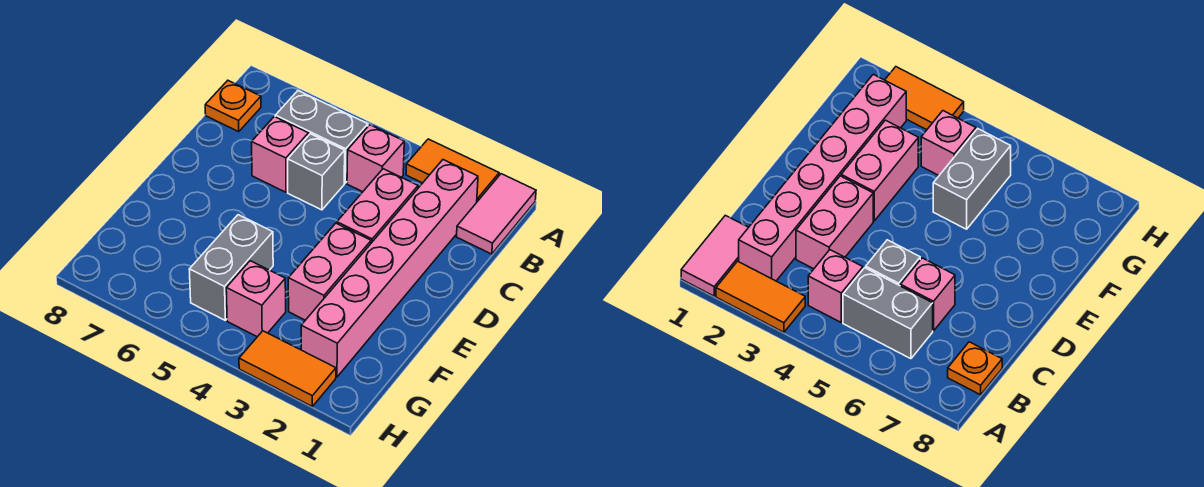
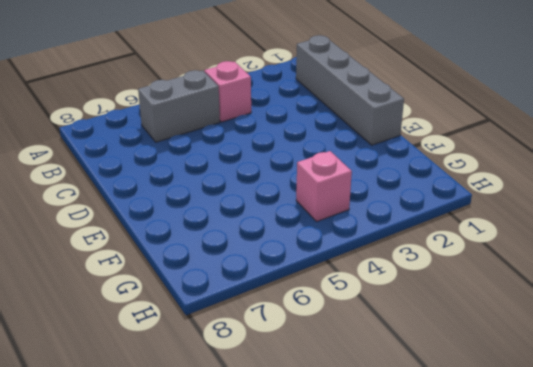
grey brick B1:E1 level 1 -> pink tile A1:B1 level 1
none -> orange tile A2:A3 level 1
none -> pink brick B2:G2 level 1
none -> orange plate B8 level 1

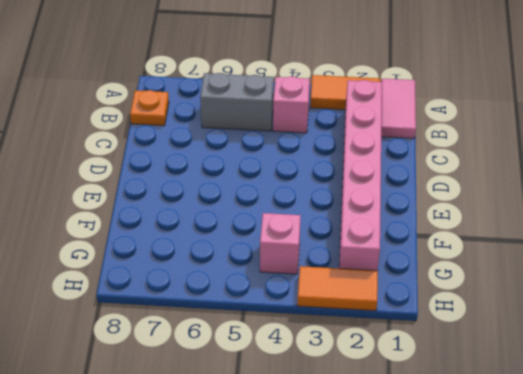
none -> pink brick C3:D3 level 1
none -> grey brick C5 level 1
none -> pink brick C6 level 1

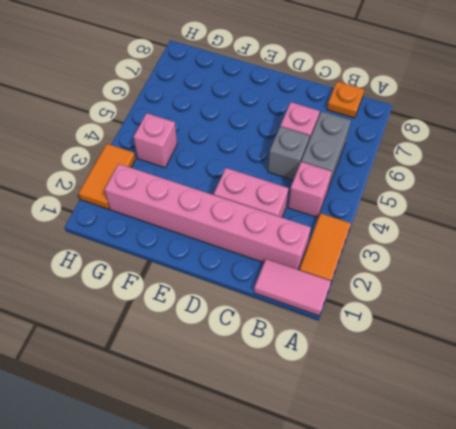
none -> pink brick E3:F3 level 1
none -> grey brick F5:G5 level 1

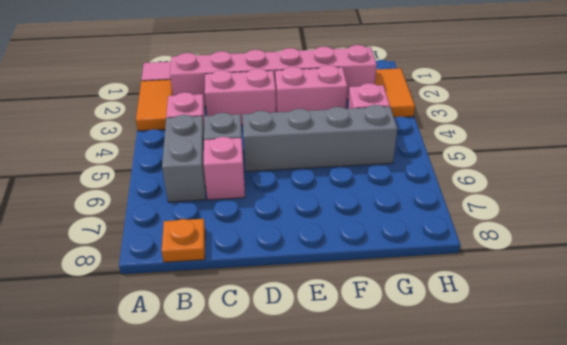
grey brick D5:G5 level 1 -> grey brick F5:G5 level 1

